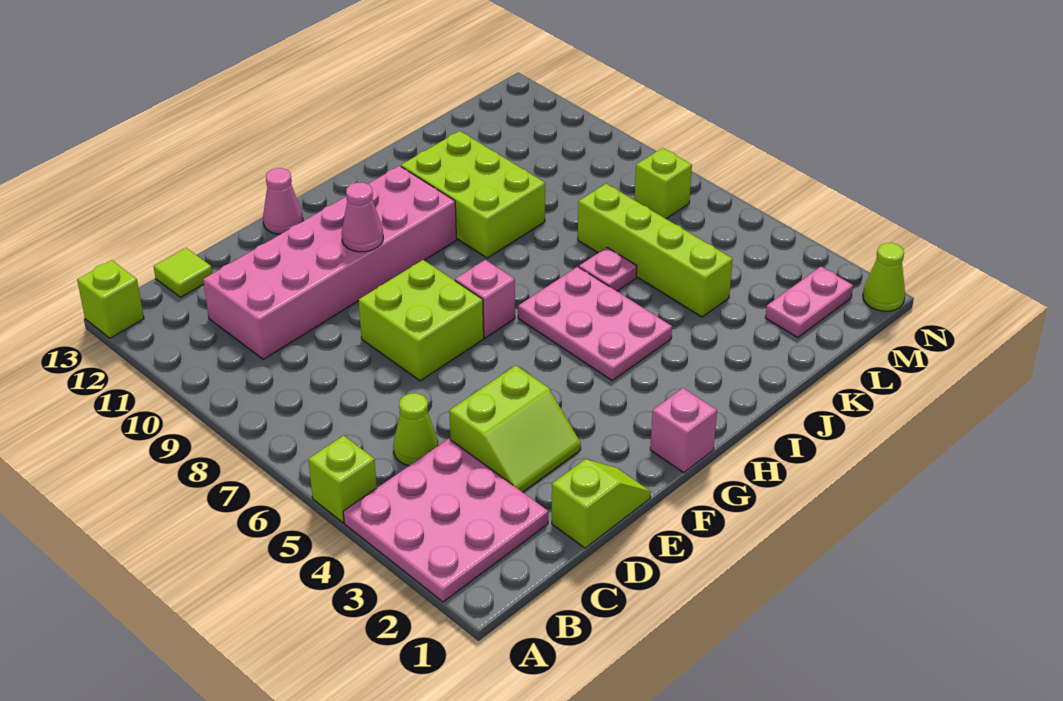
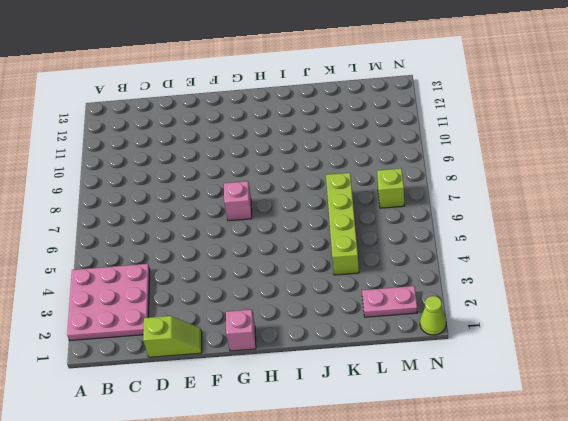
none -> lime brick A5 level 1
none -> lime brick A13 level 1
none -> lime cone C5 level 1

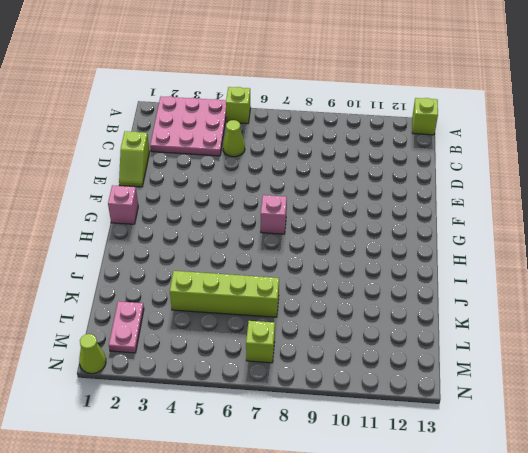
none -> pink brick C10:H11 level 1
none -> lime tile C13 level 1
none -> lime slope D3:E4 level 1 top 4

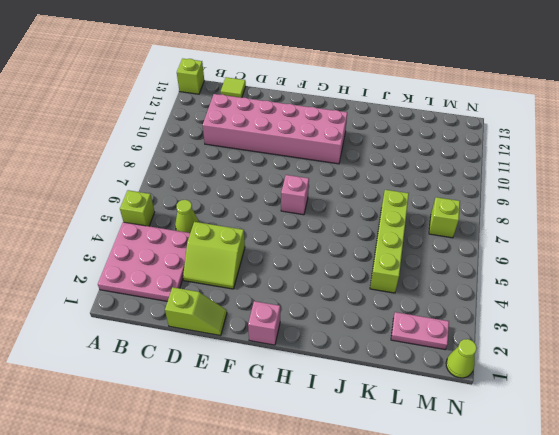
none -> lime brick E7:F8 level 1
none -> pink cone F13 level 1
none -> pink plate H4:I6 level 1

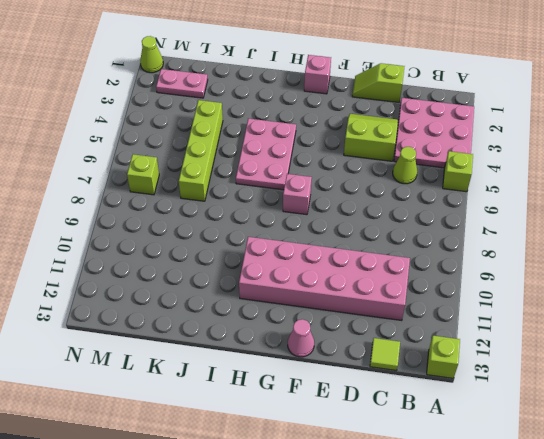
none -> lime brick E7:F8 level 1
none -> lime brick I9:J11 level 1
none -> pink plate J6 level 1

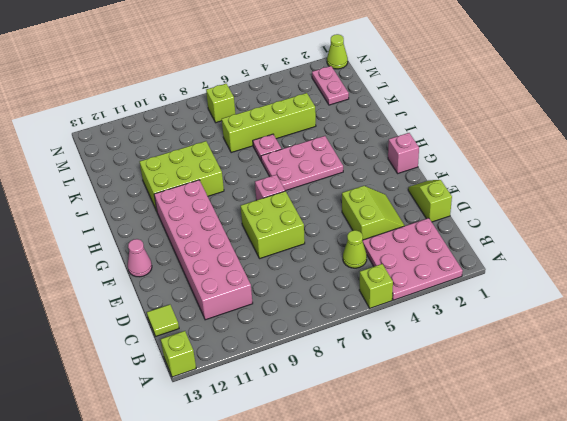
none -> pink cone F10 level 2

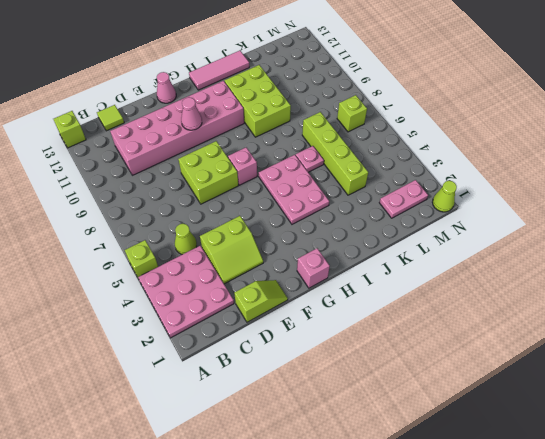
pink tile H13:J13 level 1 -> none

